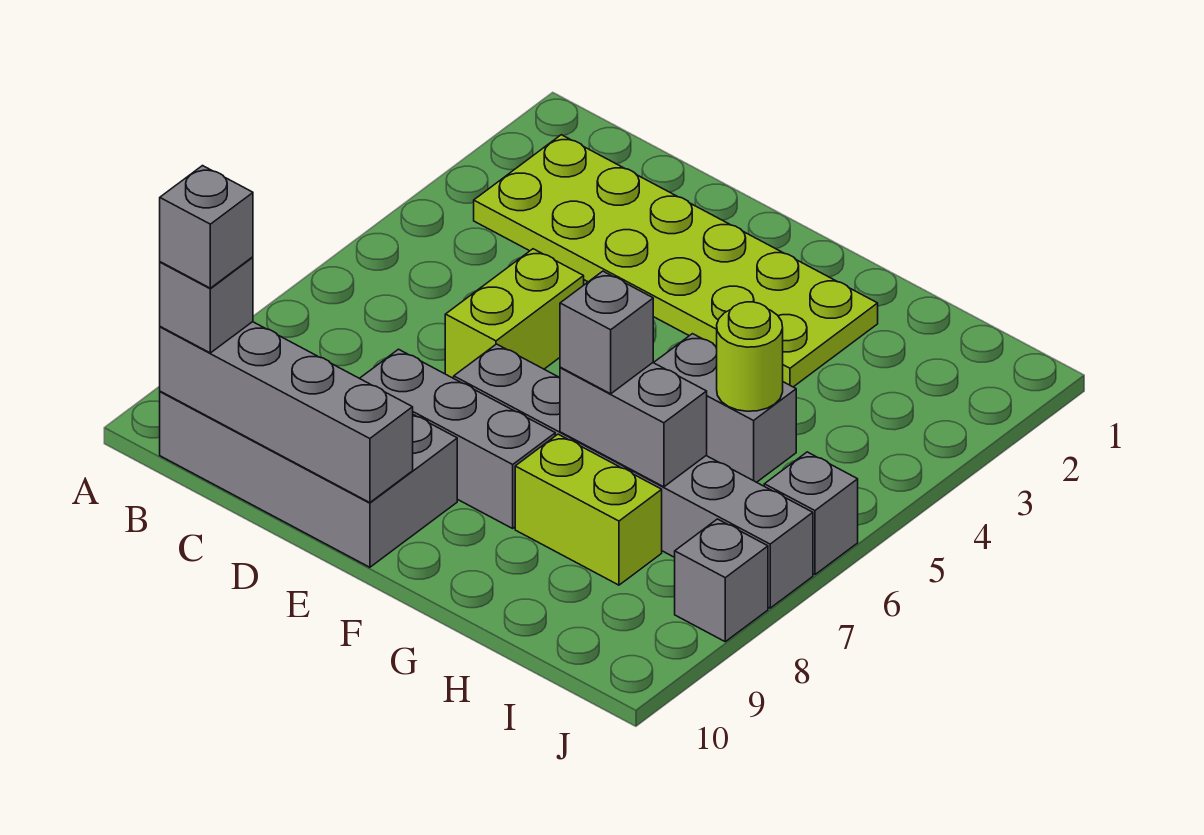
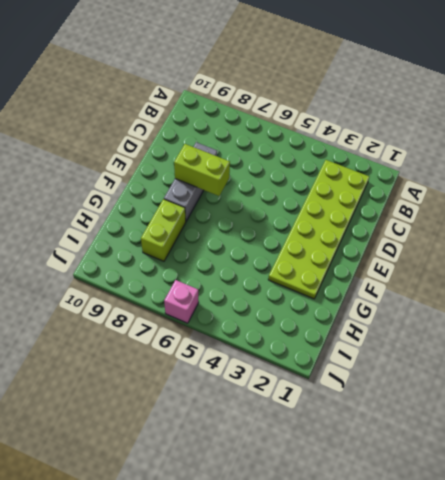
lime brick E7:E8 level 2 -> lime brick D5:D6 level 1
pink brick J6 level 1 -> grey brick J6 level 1
none -> grey brick B9:E10 level 1
none -> grey brick E7:J7 level 1
none -> grey brick G5:H5 level 1

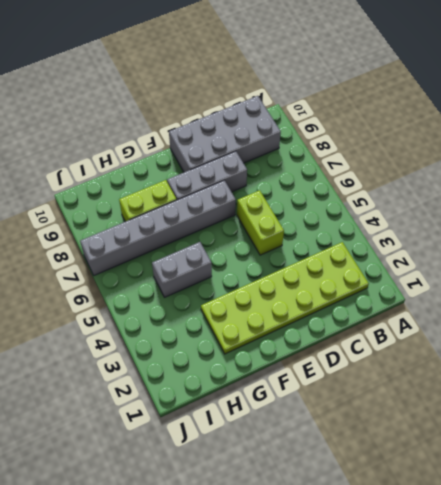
none -> grey brick J6 level 1
none -> grey brick J8 level 1
none -> grey brick B10:E10 level 2

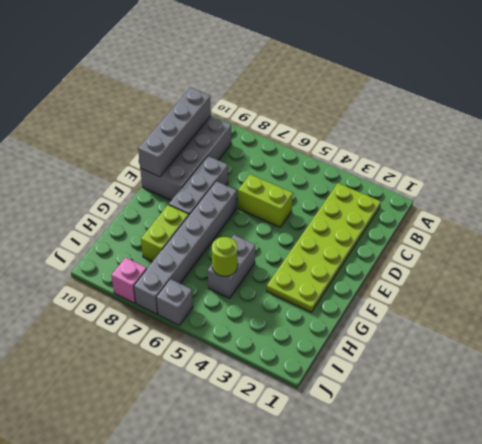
pink brick J8 level 1 -> grey brick J8 level 1
none -> grey brick G7:H7 level 2
none -> grey brick B10 level 3
none -> grey brick G7 level 3

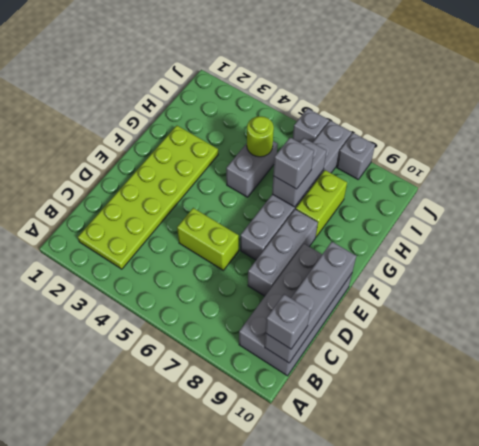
none -> grey brick B10 level 4

